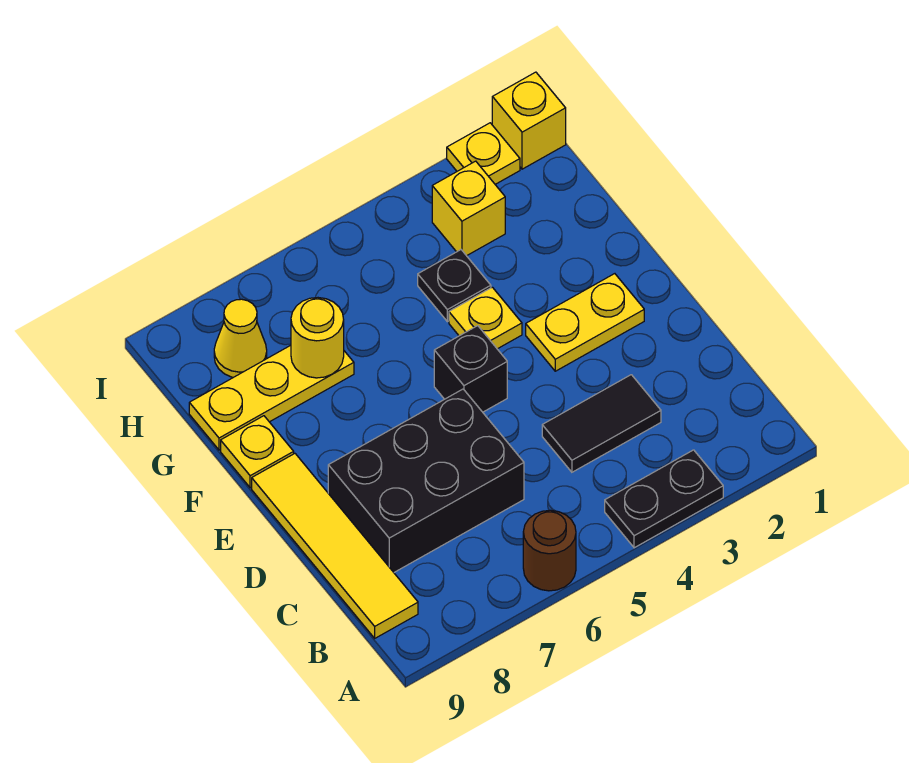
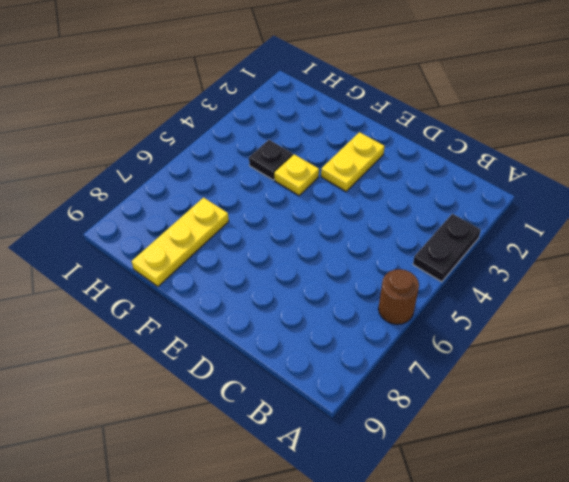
none -> yellow tile B9:E9 level 1
none -> black tile C3:C4 level 1
none -> black brick C6:D8 level 1

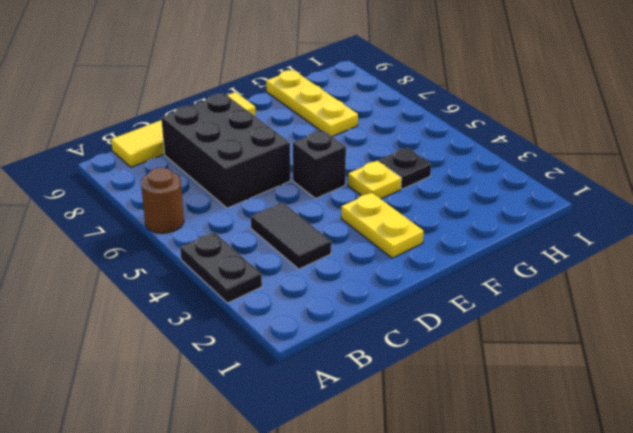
none -> yellow plate F9 level 1
none -> yellow brick H3 level 1
none -> yellow cone H8 level 1

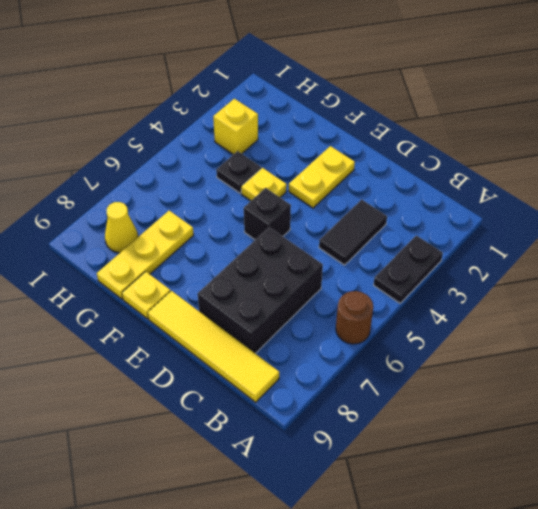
none -> yellow brick I1 level 1
none -> yellow plate I2 level 1
none -> yellow round brick G7 level 2

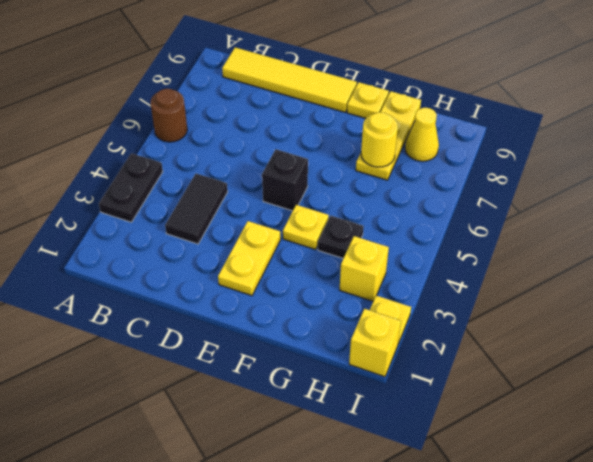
none -> black brick C6:D8 level 1

